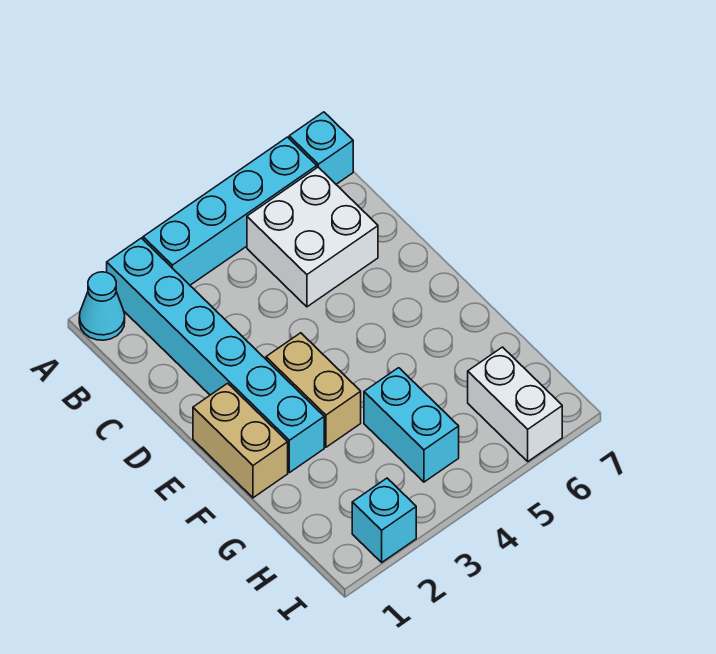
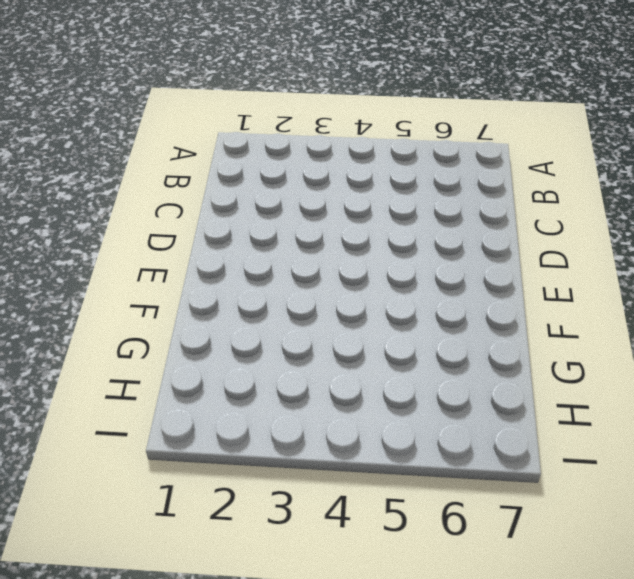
none -> cyan cone A1 level 1
none -> cyan brick A2:F2 level 1

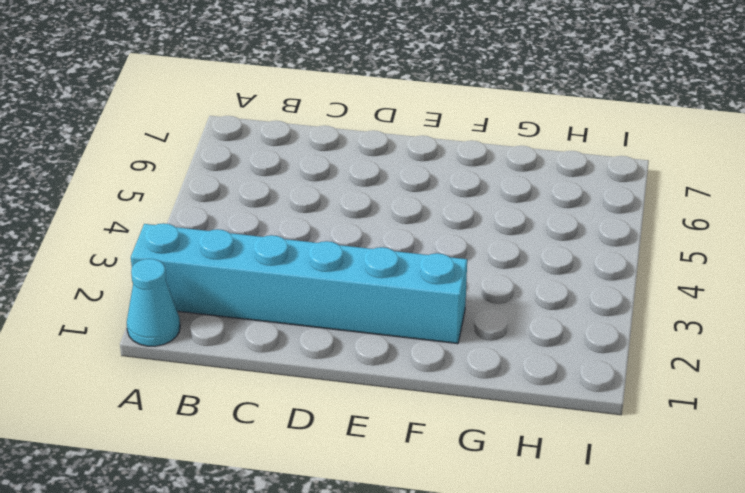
none -> cyan brick A3:A6 level 1
none -> cyan brick A7 level 1

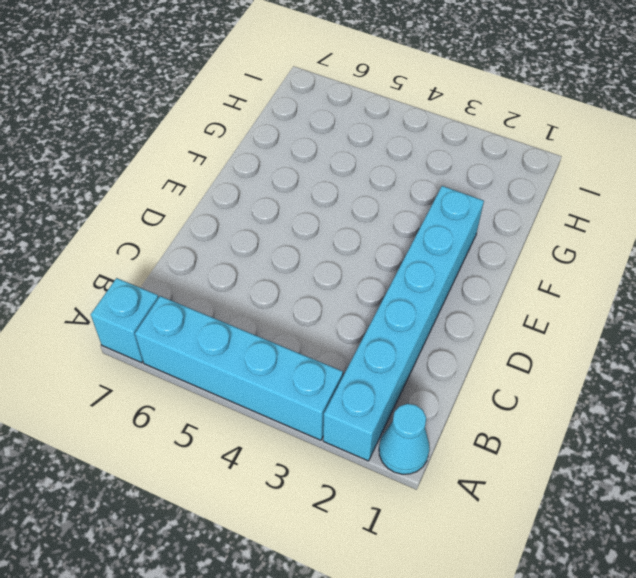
none -> white brick B5:C6 level 1
none -> tan brick E1:F1 level 1

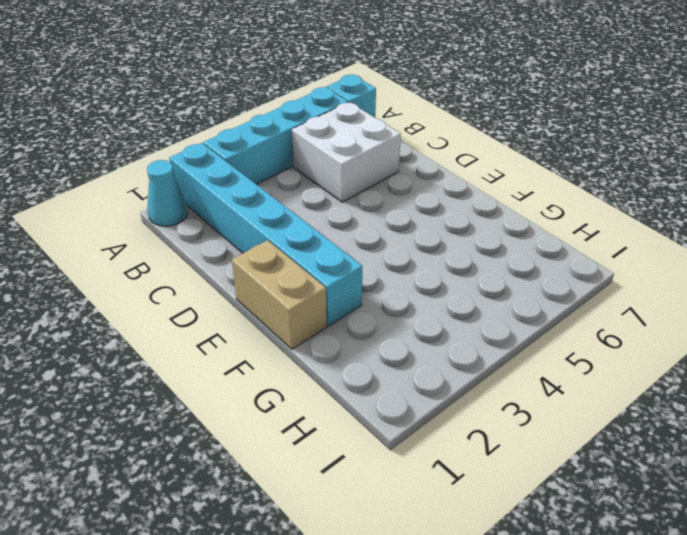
none -> tan brick E3:F3 level 1
none -> cyan brick G4:H4 level 1

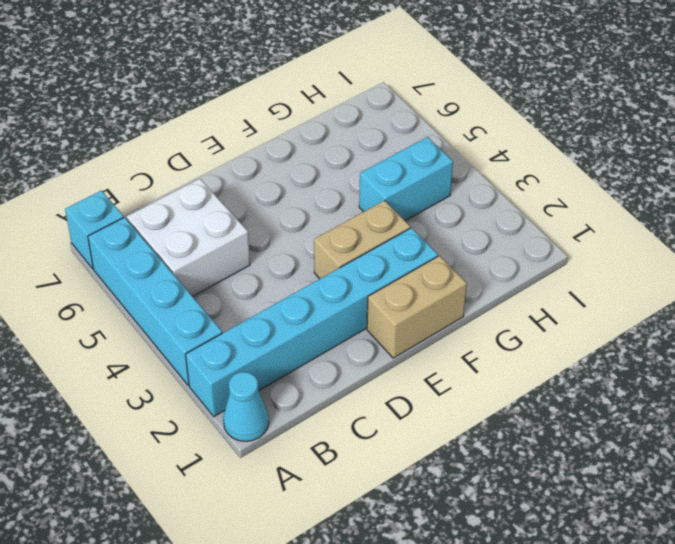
none -> white brick H6:I6 level 1
none -> cyan brick I2 level 1

